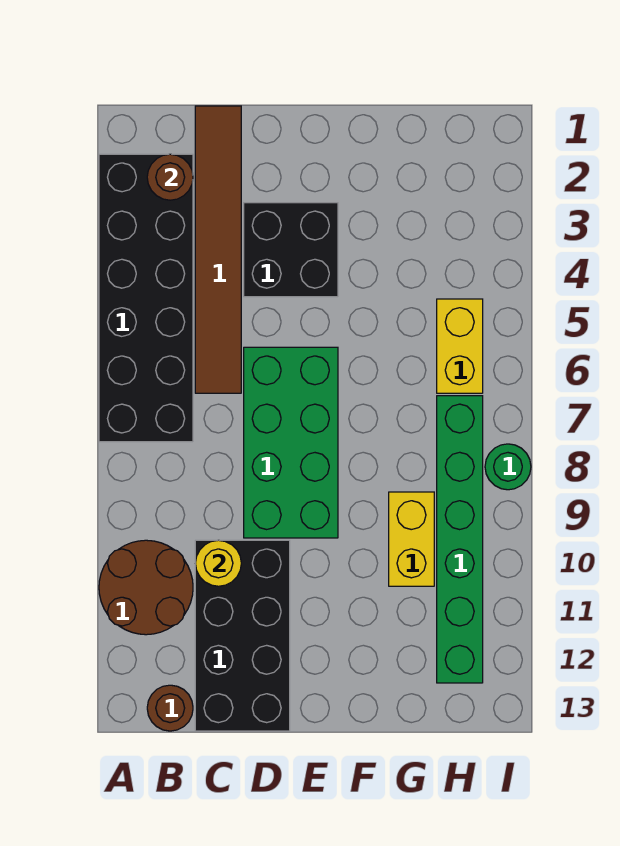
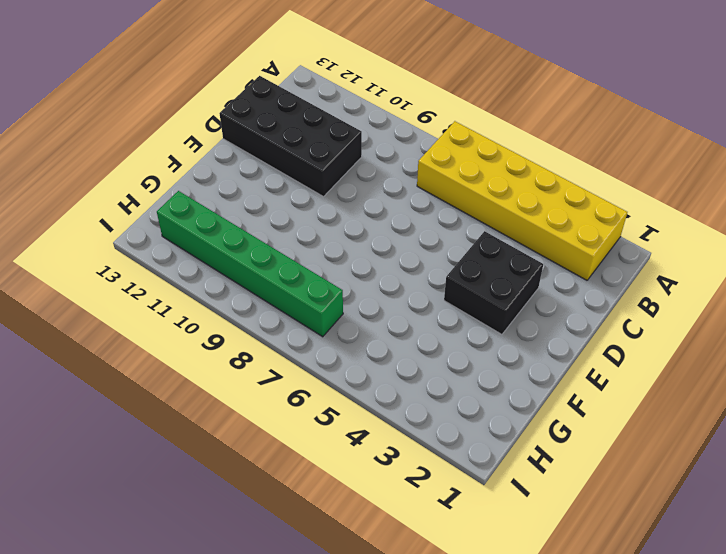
yellow brick A2:B7 level 1 -> black brick A2:B7 level 1
none -> brown round brick A10:B11 level 1
none -> brown round brick B13 level 1
none -> brown tile C1:C6 level 1

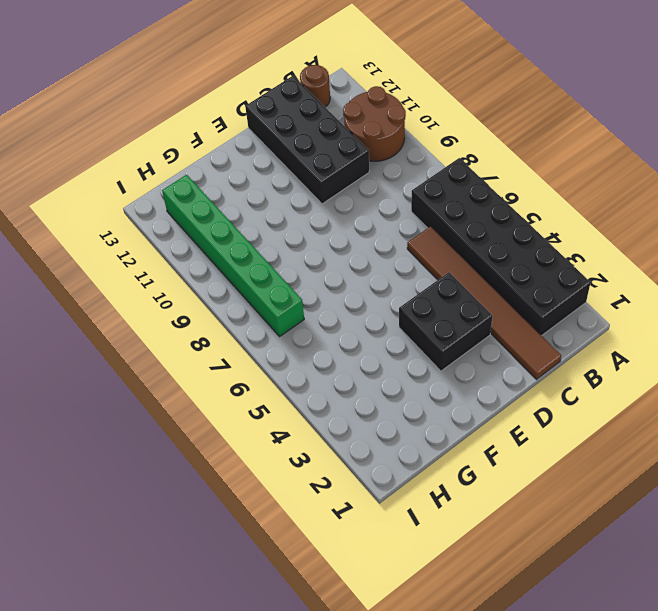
none -> green brick D6:E9 level 1
none -> yellow brick G9:G10 level 1
none -> yellow brick H5:H6 level 1

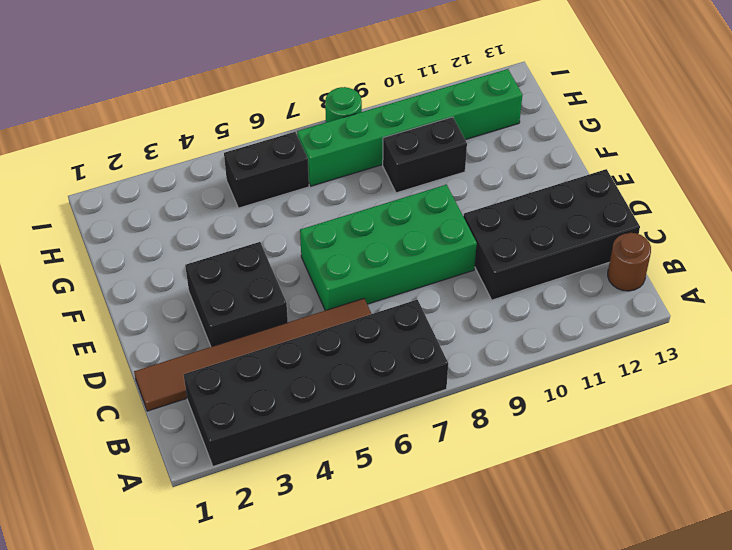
black brick G9:G10 level 1 -> yellow brick G9:G10 level 1
black brick H5:H6 level 1 -> yellow brick H5:H6 level 1
none -> brown round brick A10:B11 level 1
none -> brown round brick B2 level 2
none -> yellow round brick C10 level 2

